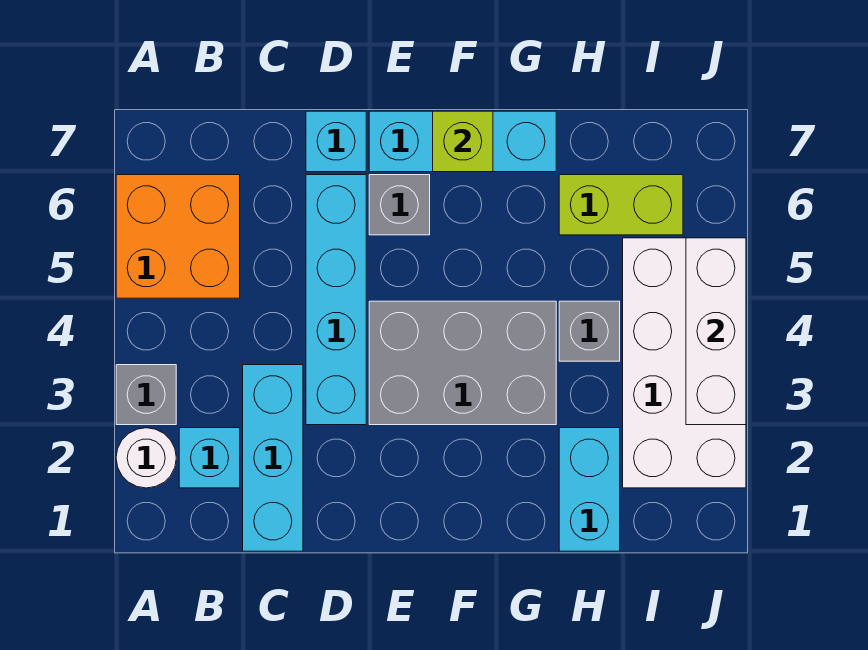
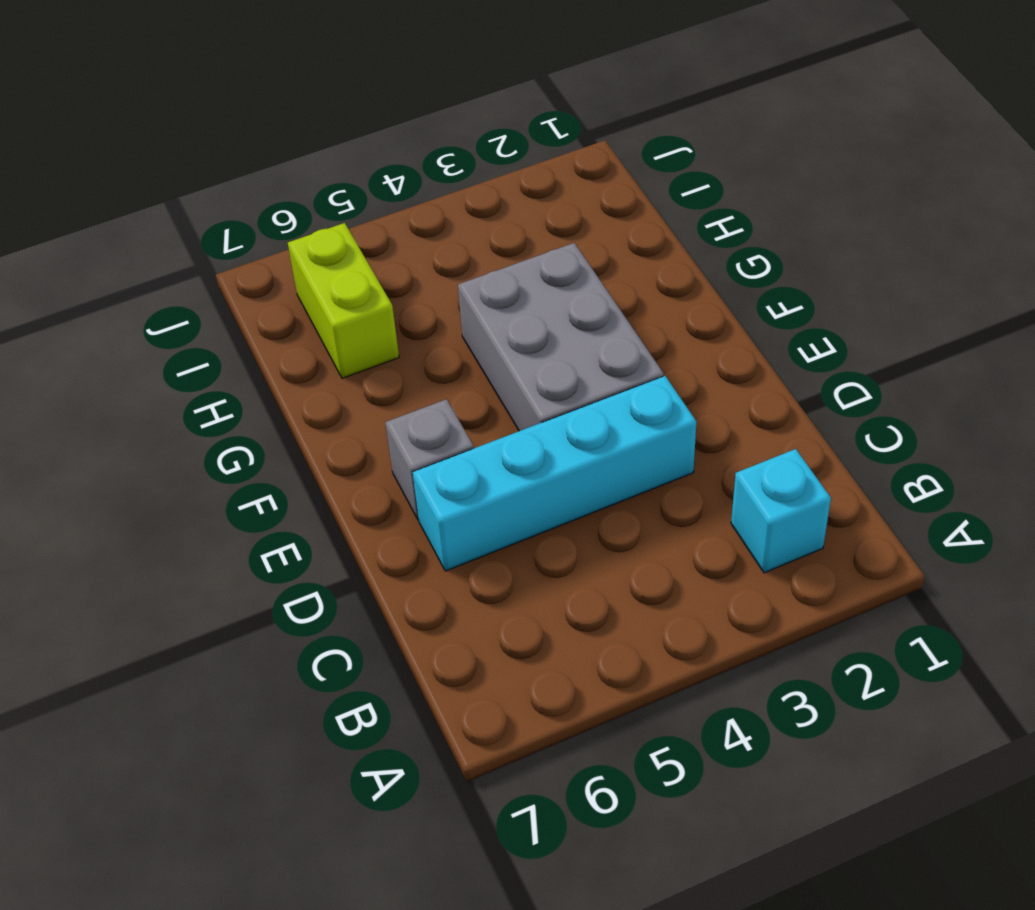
none -> white round brick A2 level 1
none -> grey brick A3 level 1
none -> orange brick A5:B6 level 1

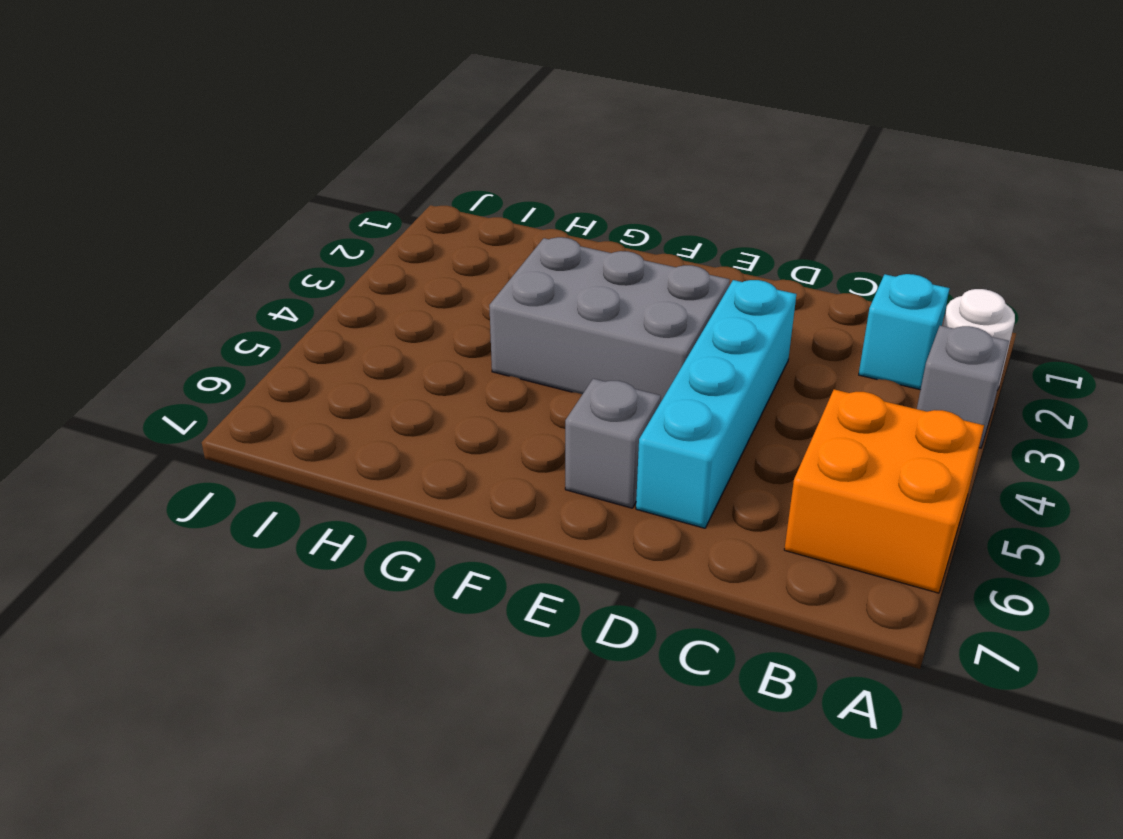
none -> cyan brick C1:C3 level 1
none -> cyan brick D7 level 1
none -> cyan brick E7:G7 level 1

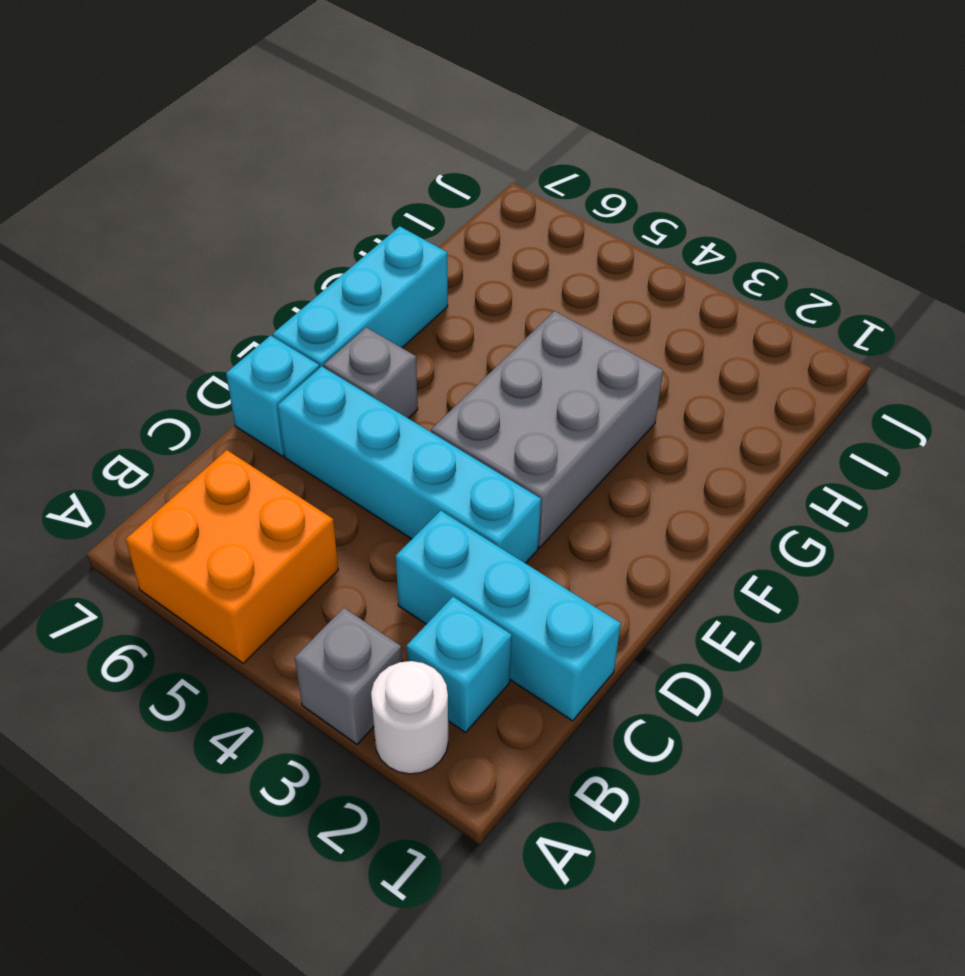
none -> cyan brick H1:H2 level 1
none -> grey brick H4 level 1
none -> lime brick H6:I6 level 1

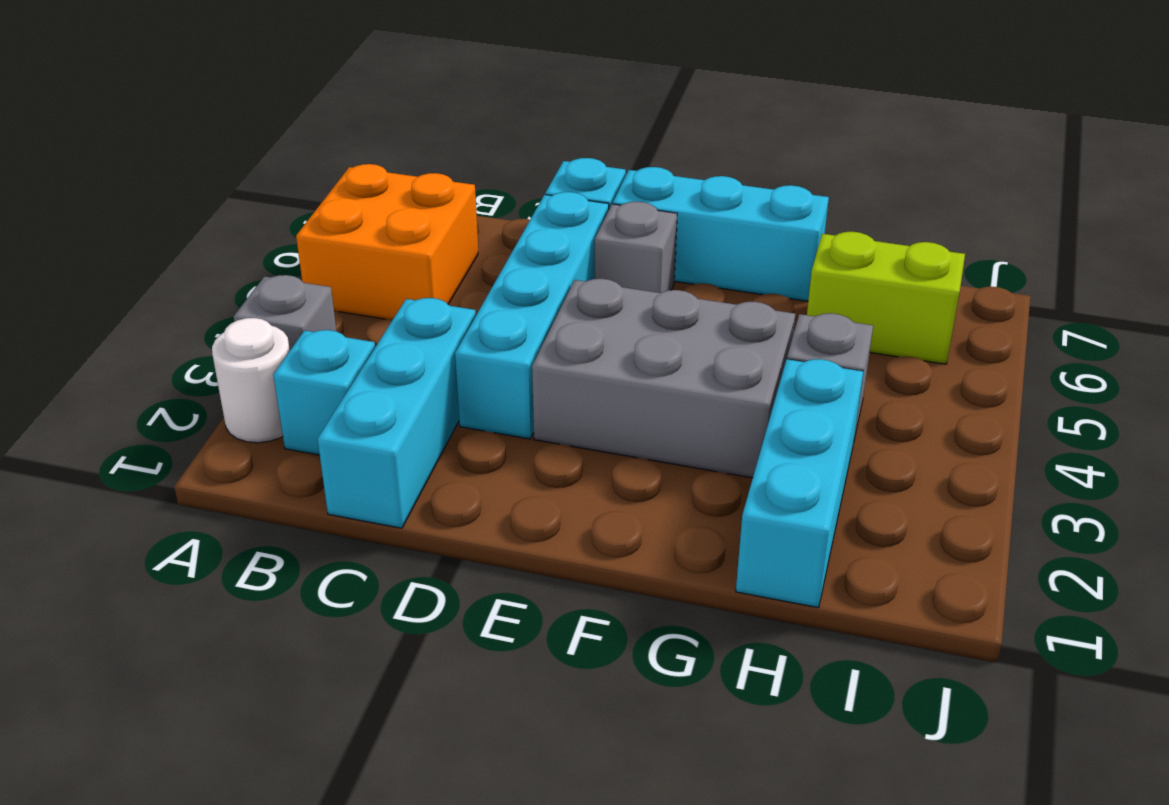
cyan brick H1:H3 level 1 -> cyan brick H1:H2 level 1
none -> white brick I2:J5 level 1
none -> lime brick F7 level 2
none -> white brick J3:J5 level 2

